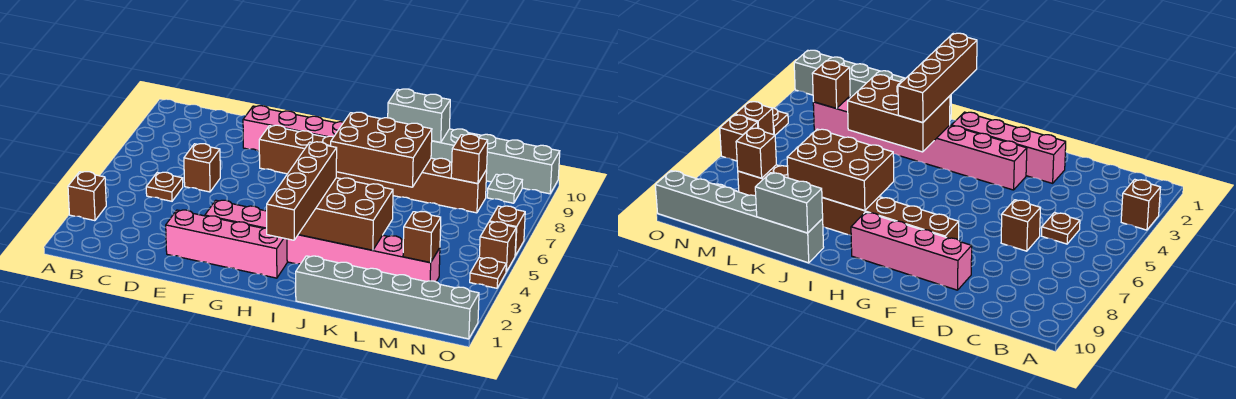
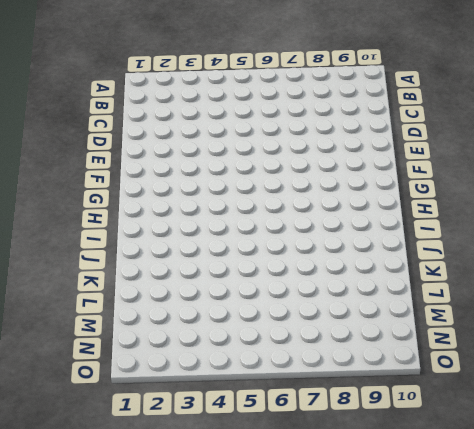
none -> brown brick A3 level 1
none -> brown plate C5 level 1
none -> brown brick D6 level 1

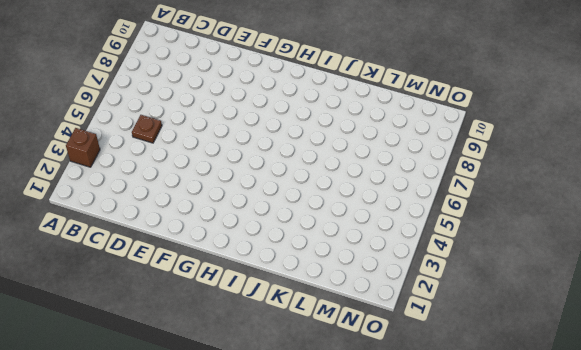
none -> brown brick D6 level 1
none -> pink brick E2:H2 level 1
none -> pink brick E9:H9 level 1

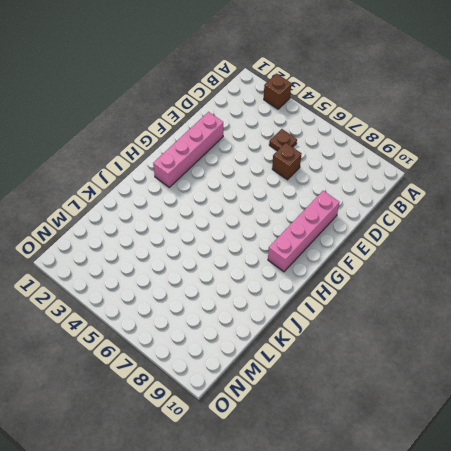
none -> pink brick F3:M3 level 1
none -> brown brick F8:M8 level 1
none -> grey brick J1:O1 level 1

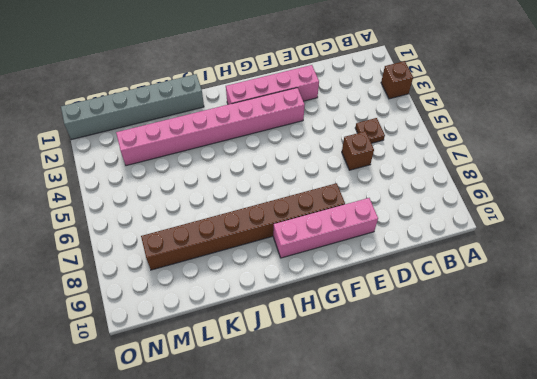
none -> grey brick J10:O10 level 1
none -> grey plate N9 level 1
none -> brown plate O4 level 1

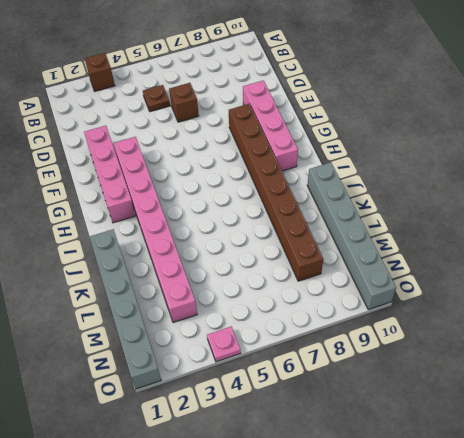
pink plate O4 level 1 -> brown plate O4 level 1
none -> grey plate N9 level 1
none -> brown brick O5 level 1
none -> brown brick O6 level 1

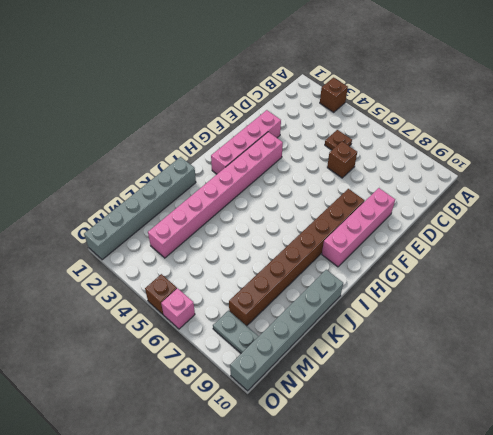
grey plate N8:N9 level 1 -> grey plate N9 level 1
pink brick O6 level 1 -> brown brick O6 level 1
none -> brown plate O4 level 1
none -> brown brick I3:K4 level 2
none -> brown brick I7:K8 level 2

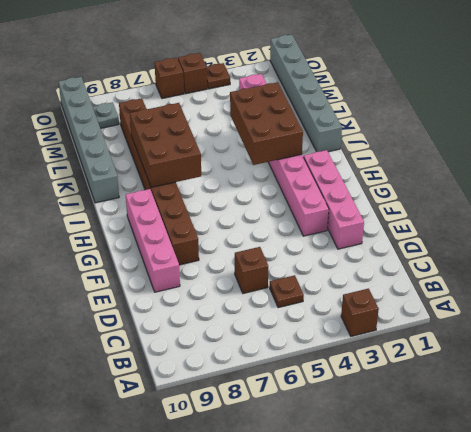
none -> grey brick J10:K10 level 2
none -> brown brick M3 level 2
none -> brown brick M8 level 2

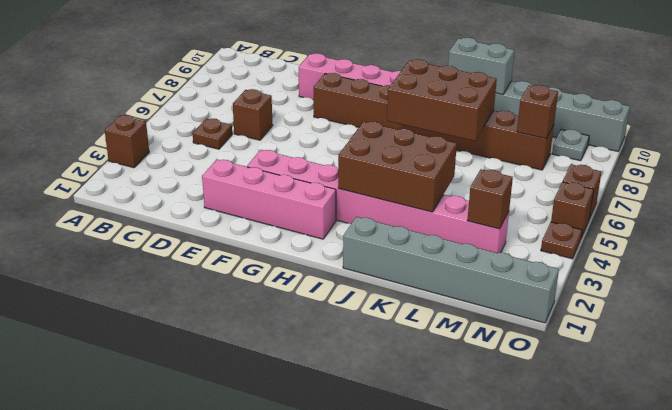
none -> brown brick I1:I4 level 3

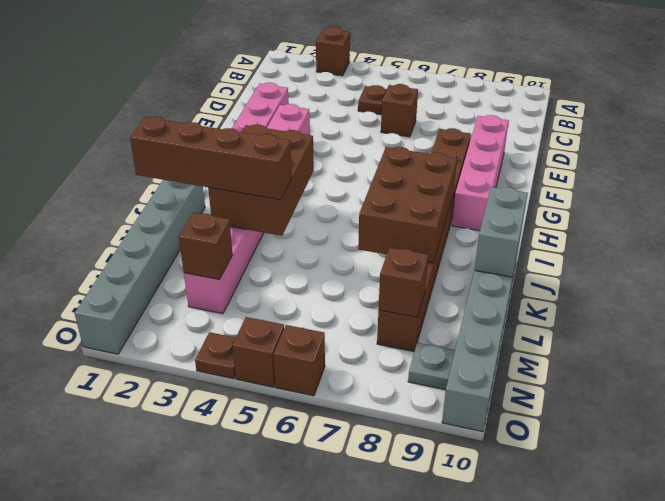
brown brick K1:K4 level 3 -> brown brick I1:I4 level 3

